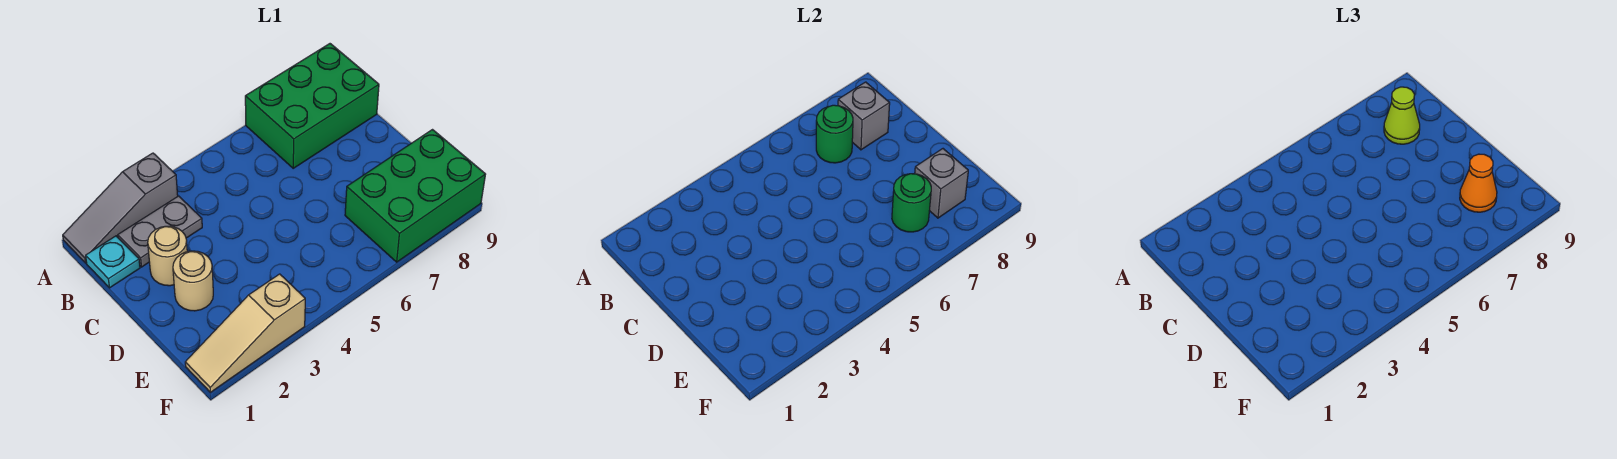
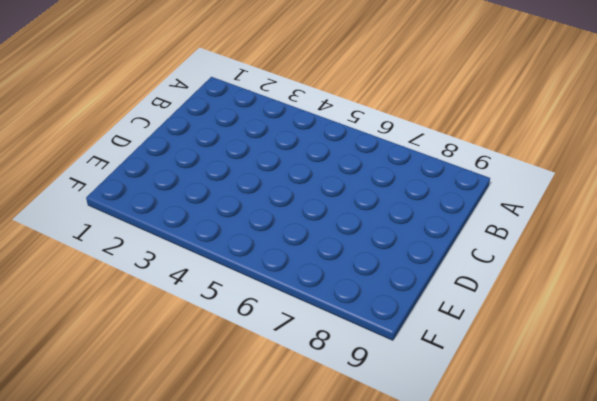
none -> grey slope A1:A3 level 1 top 3
none -> green brick A7:B9 level 1
none -> cyan plate B1 level 1

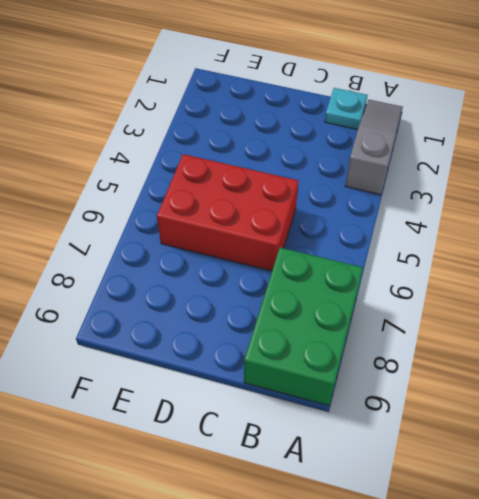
red brick C5:E6 level 1 -> none
none -> grey plate B2:B3 level 1
none -> tan round brick C2 level 1
none -> tan round brick D2 level 1

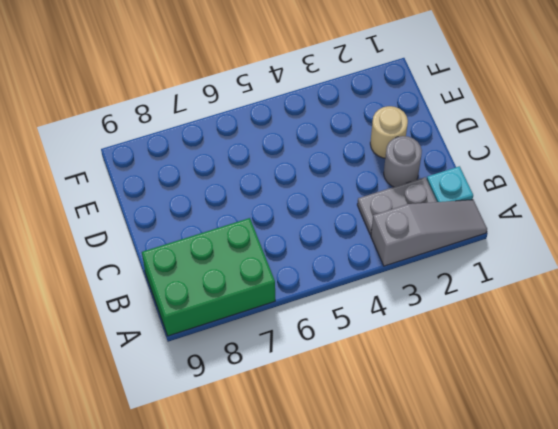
grey round brick C2 level 1 -> tan round brick C2 level 1
none -> green brick E7:F9 level 1
none -> tan slope F1:F3 level 1 top 3
none -> green round brick B7 level 2

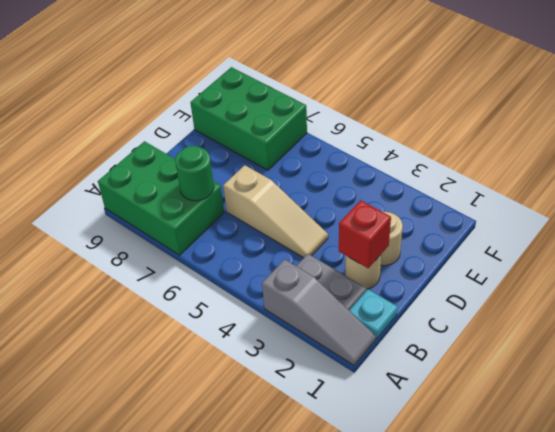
red brick C2 level 2 -> none
tan slope C4:C6 level 1 top 6 -> tan slope F1:F3 level 1 top 3
none -> grey brick B8 level 2
none -> green round brick E7 level 2
none -> grey brick E8 level 2

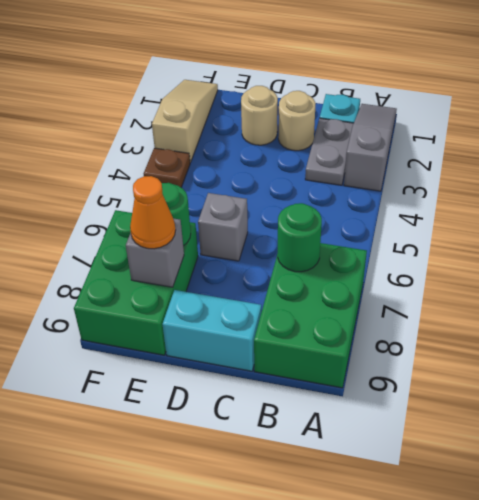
cyan brick C9:D9 level 1 -> none
grey brick D6 level 1 -> grey brick B8 level 2
brown plate F4 level 1 -> none
none -> lime cone B8 level 3

